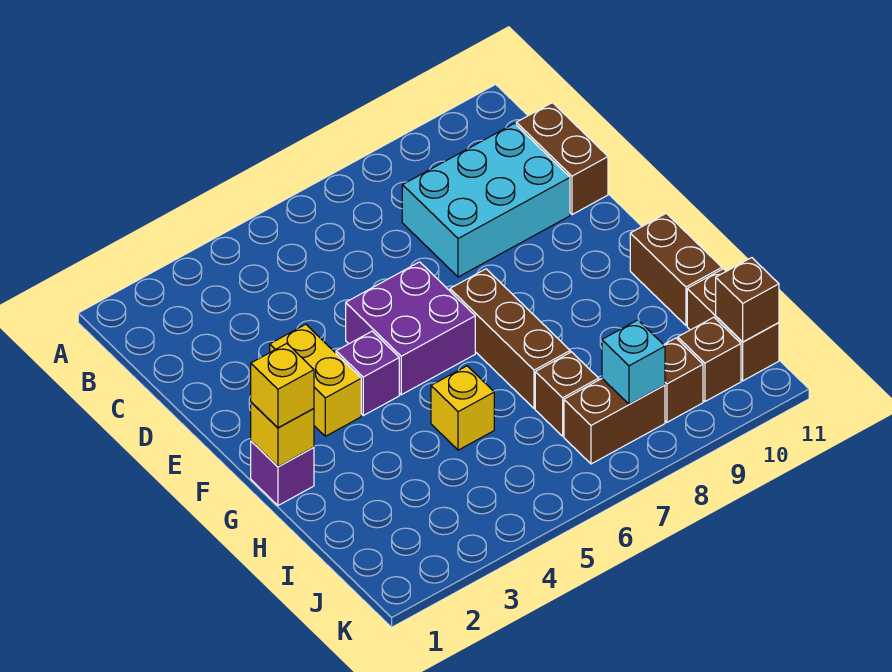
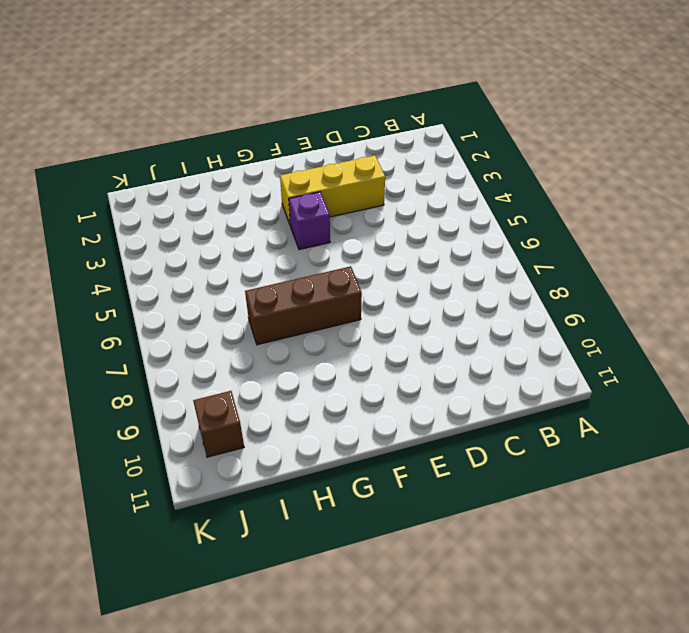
yellow brick D3:F3 level 1 -> yellow brick E3:F3 level 1
none -> cyan brick C8:D10 level 1
none -> brown brick C11:D11 level 1
none -> purple brick E5:F6 level 1

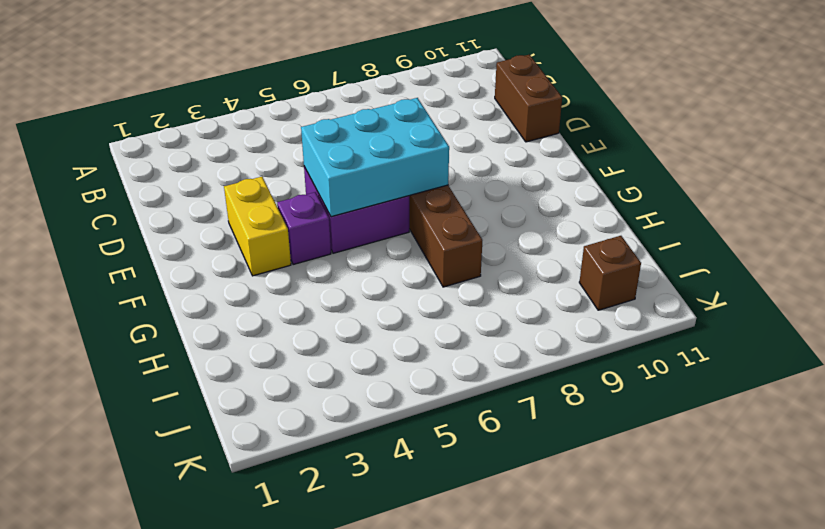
cyan brick E5:F7 level 2 -> cyan brick C8:D10 level 1
none -> purple brick G1 level 1
none -> brown brick G11:H11 level 1
none -> yellow brick H5 level 1

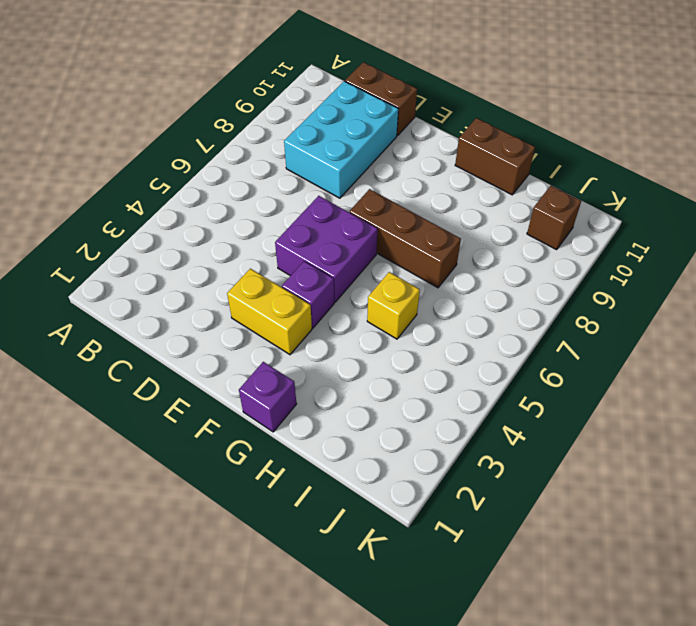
none -> brown brick I7 level 1
none -> brown brick I11:J11 level 1
none -> brown brick J7:J8 level 1

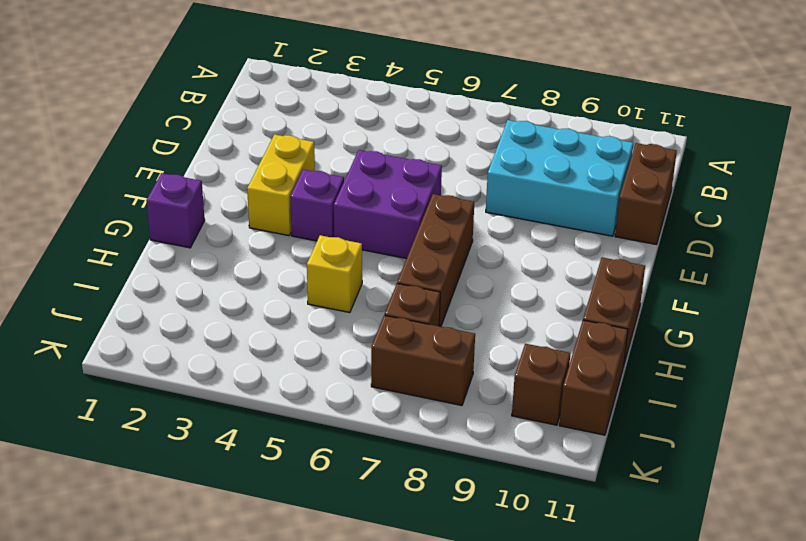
none -> brown brick J9 level 1
none -> yellow brick G1 level 2
none -> cyan brick J8 level 2

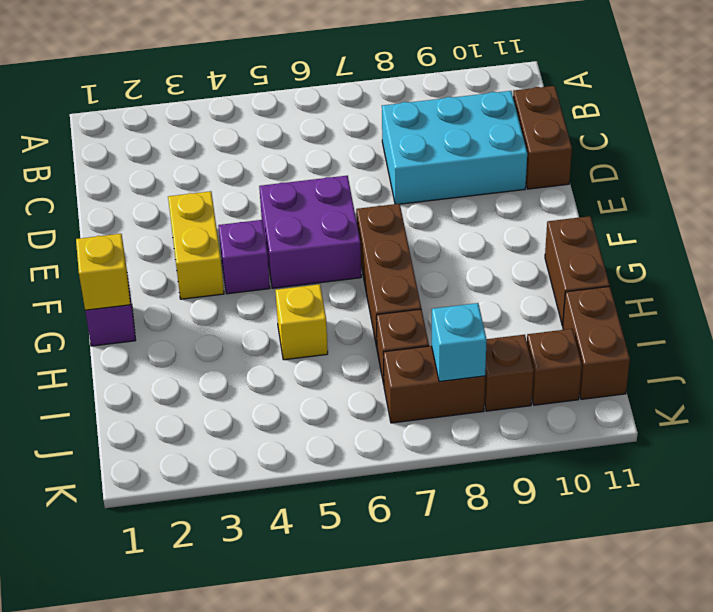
none -> brown brick J11 level 2
none -> yellow brick G1 level 3

